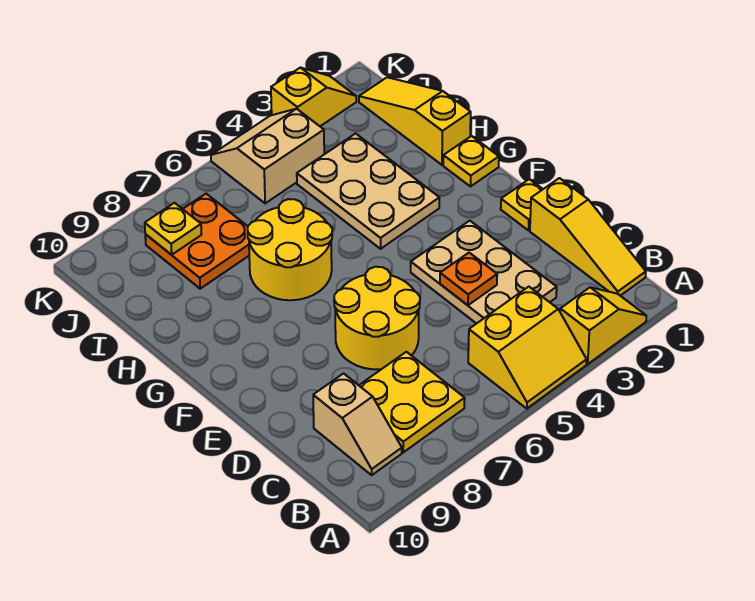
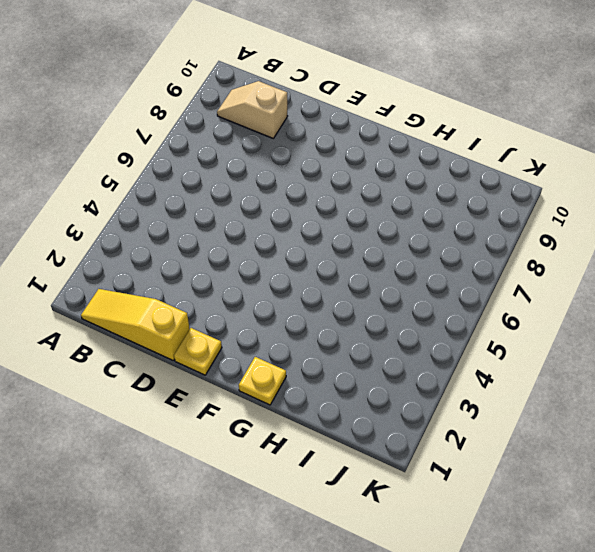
none -> yellow slope A2:A3 level 1 top 3
none -> yellow slope A4:B5 level 1 top B
none -> yellow plate B7:C8 level 1

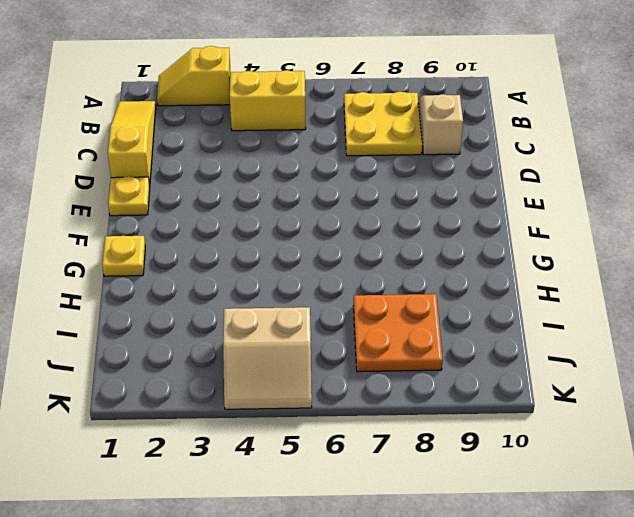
none -> tan plate C3:E4 level 1
none -> yellow round brick D6:E7 level 1
none -> tan plate G3:I4 level 1

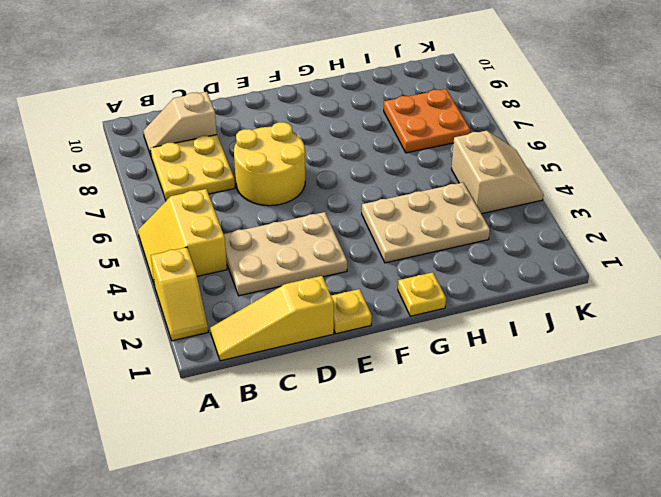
none -> yellow round brick G6:H7 level 1
none -> yellow slope H1:J1 level 1 top H
none -> yellow slope K2:K3 level 1 top 3

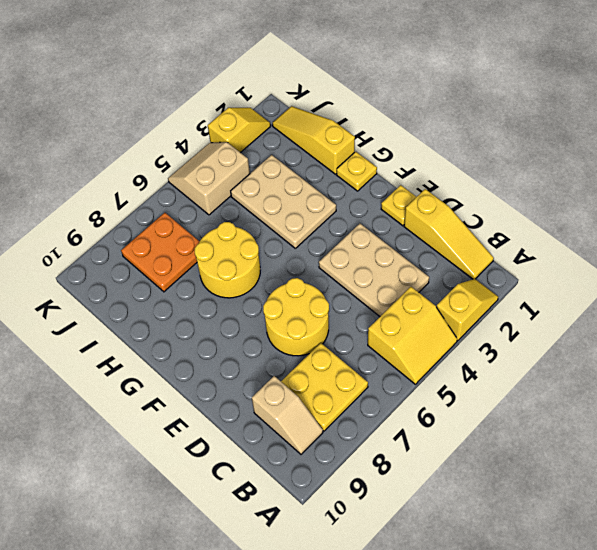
none -> orange plate D4 level 2
none -> yellow plate J8 level 2

